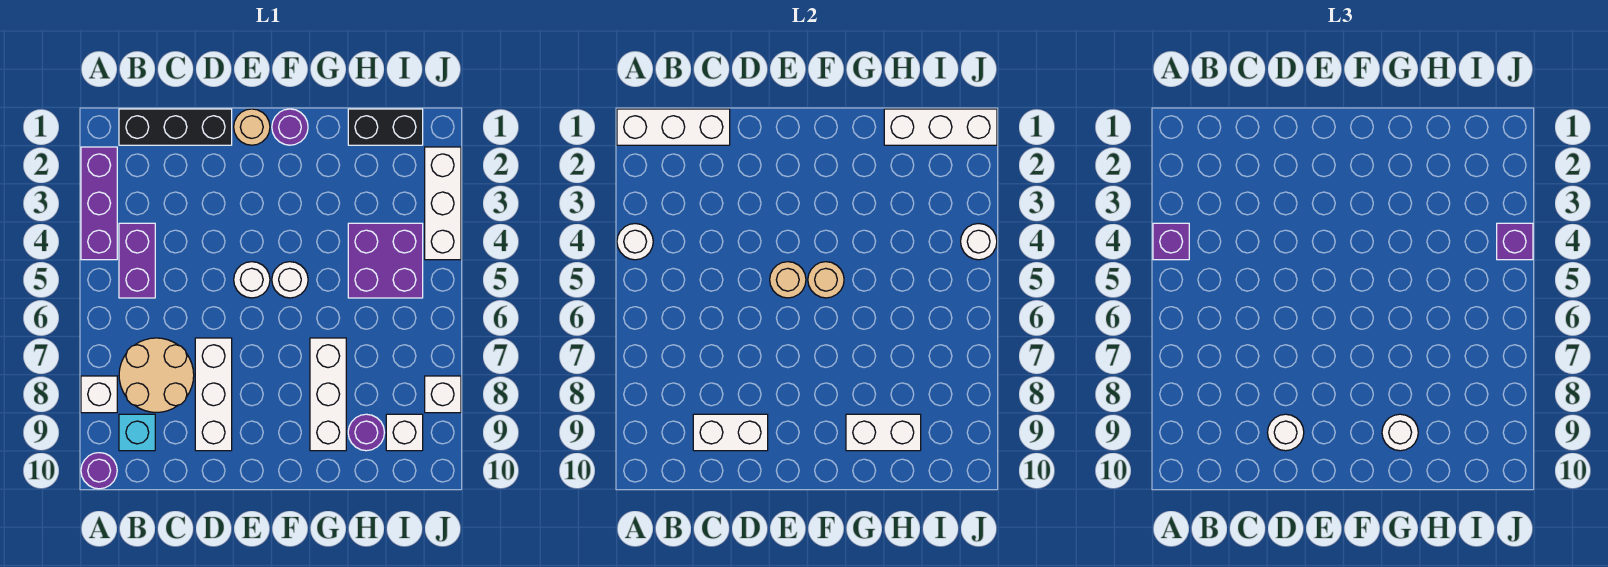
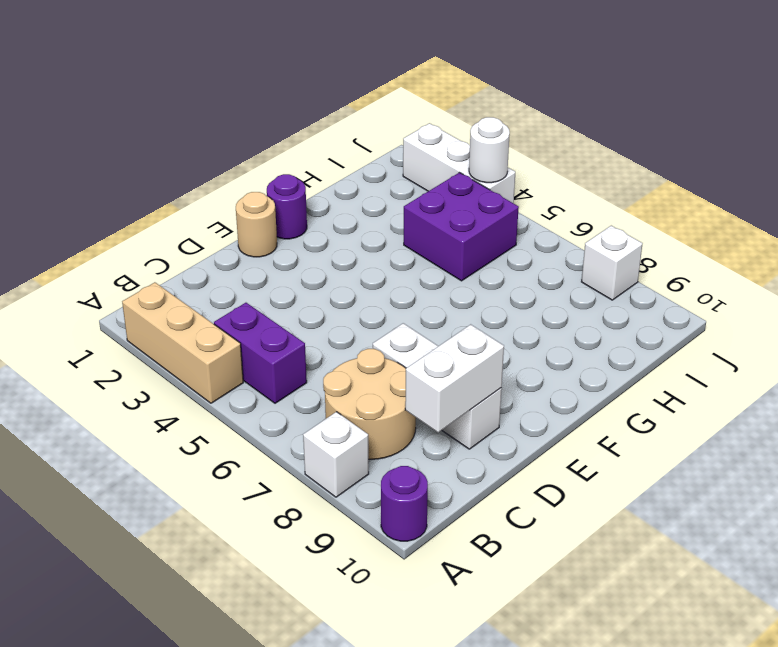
tan brick A2:A4 level 1 -> purple brick A2:A4 level 1
none -> black brick B1:D1 level 1
none -> cyan brick B9 level 1
none -> white round brick E5 level 1
none -> white round brick F5 level 1

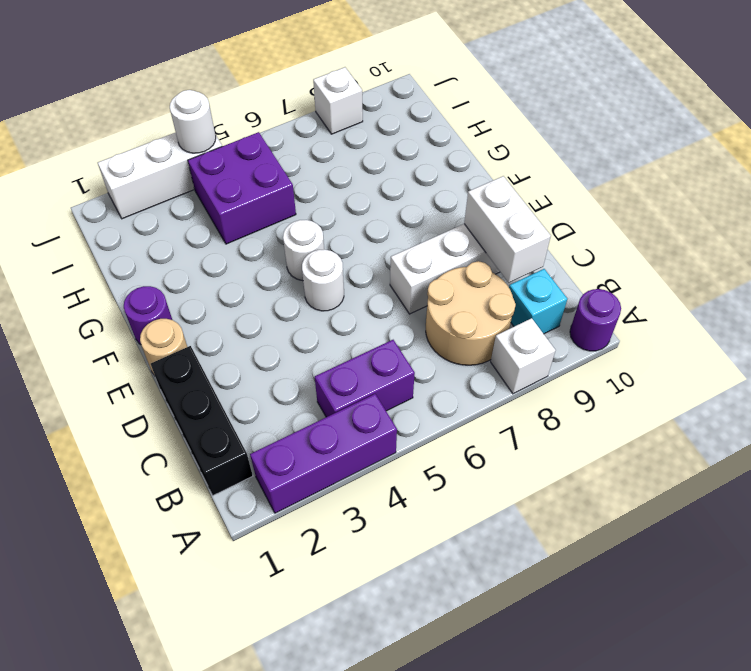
none -> white brick G7:G9 level 1
none -> black brick H1:I1 level 1
none -> purple round brick H9 level 1
none -> white brick I9 level 1

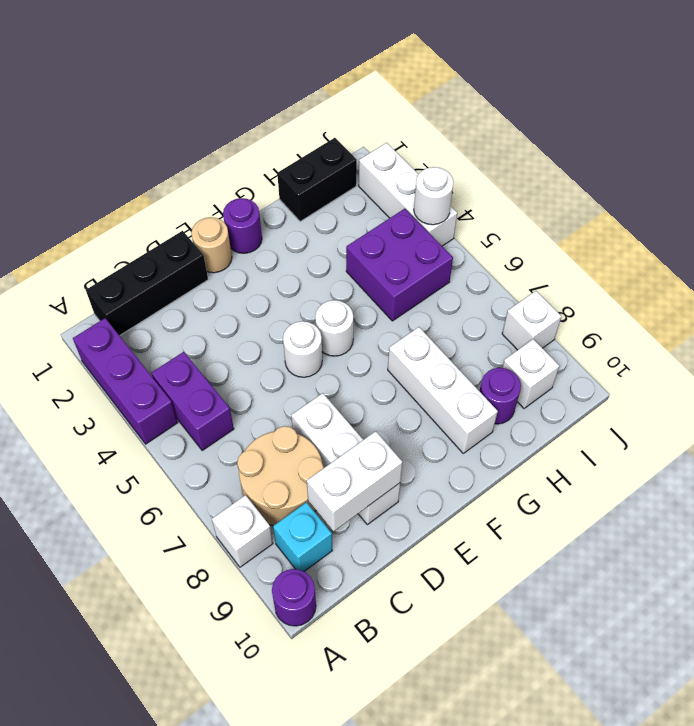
none -> white brick A1:C1 level 2
none -> white round brick A4 level 2
none -> tan round brick E5 level 2
none -> tan round brick F5 level 2

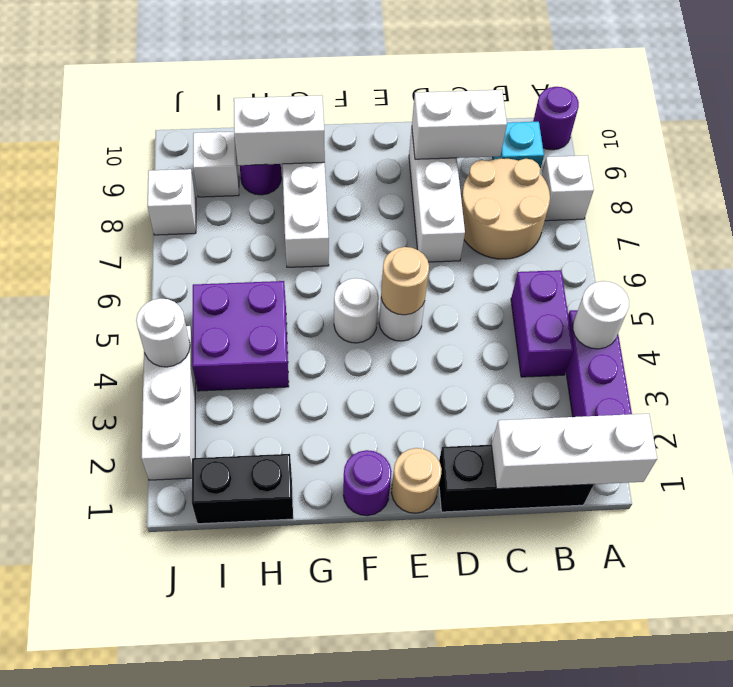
none -> tan round brick F5 level 2
none -> white brick H1:J1 level 2
none -> purple brick A4 level 3
none -> white round brick D9 level 3

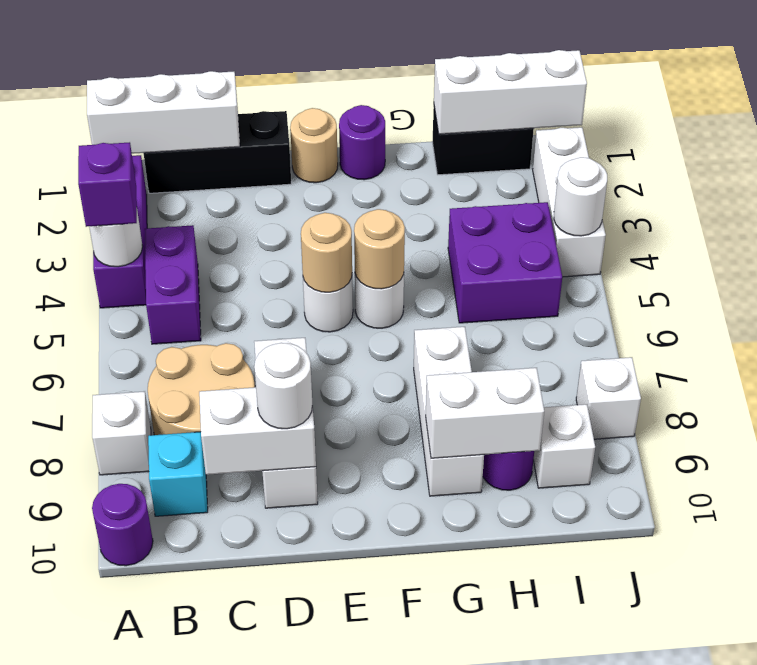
none -> white round brick G9 level 3
none -> purple brick J4 level 3

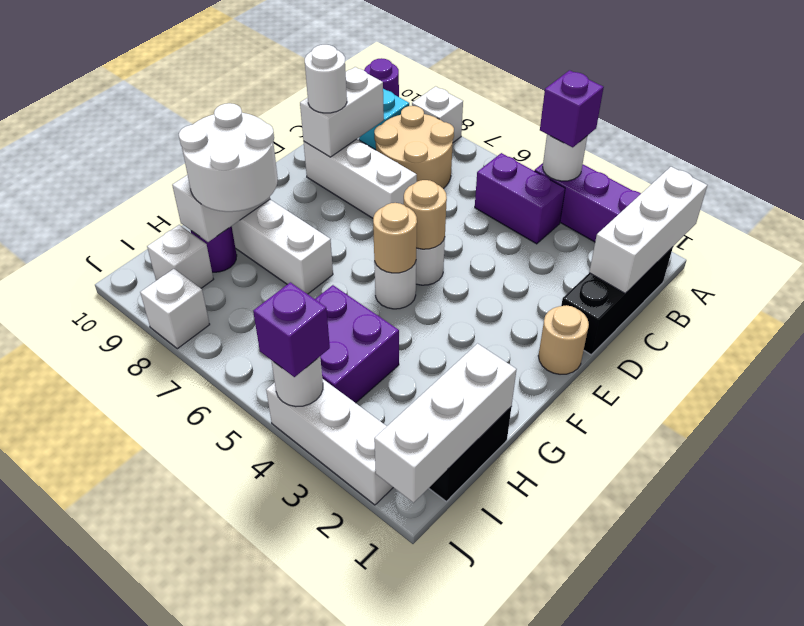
white round brick G8:H9 level 3 -> white round brick G9 level 3
none -> purple round brick F1 level 1

